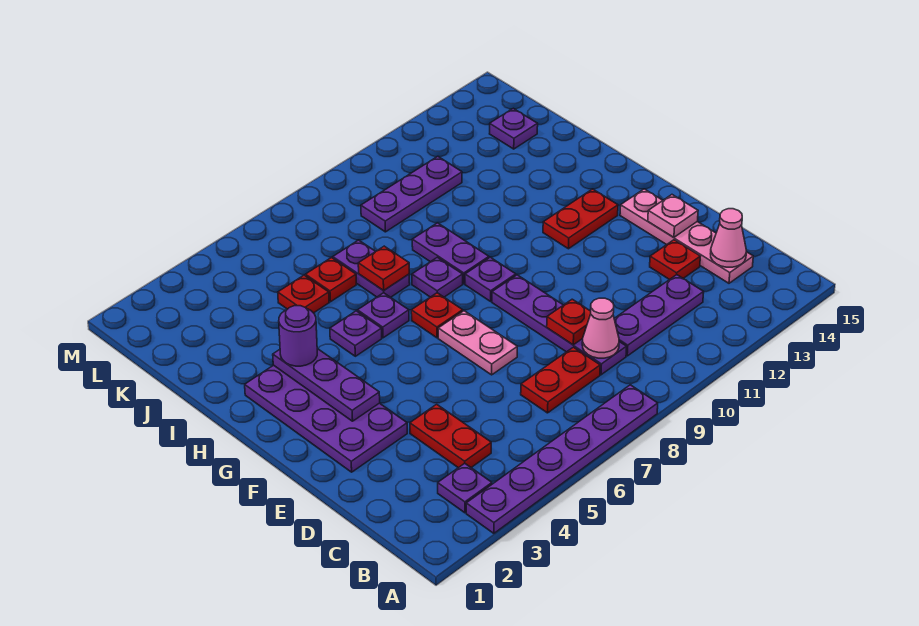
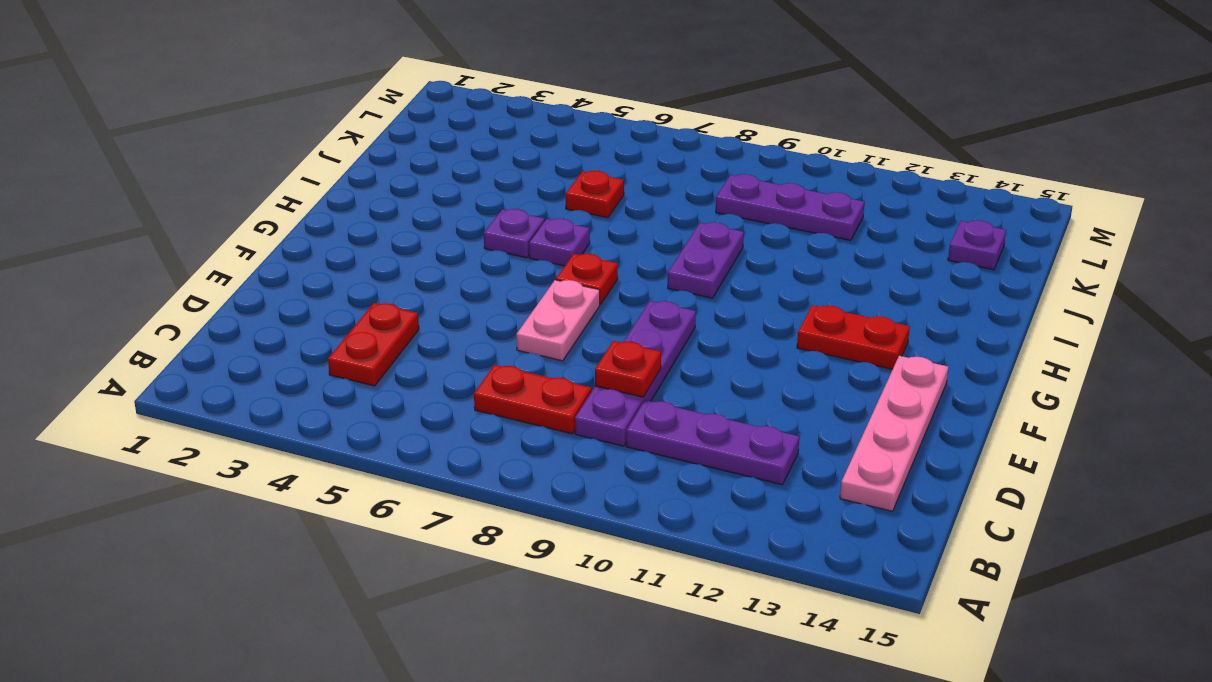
none -> purple plate A3:A8 level 1
none -> purple plate B3 level 1
none -> red plate D13 level 1

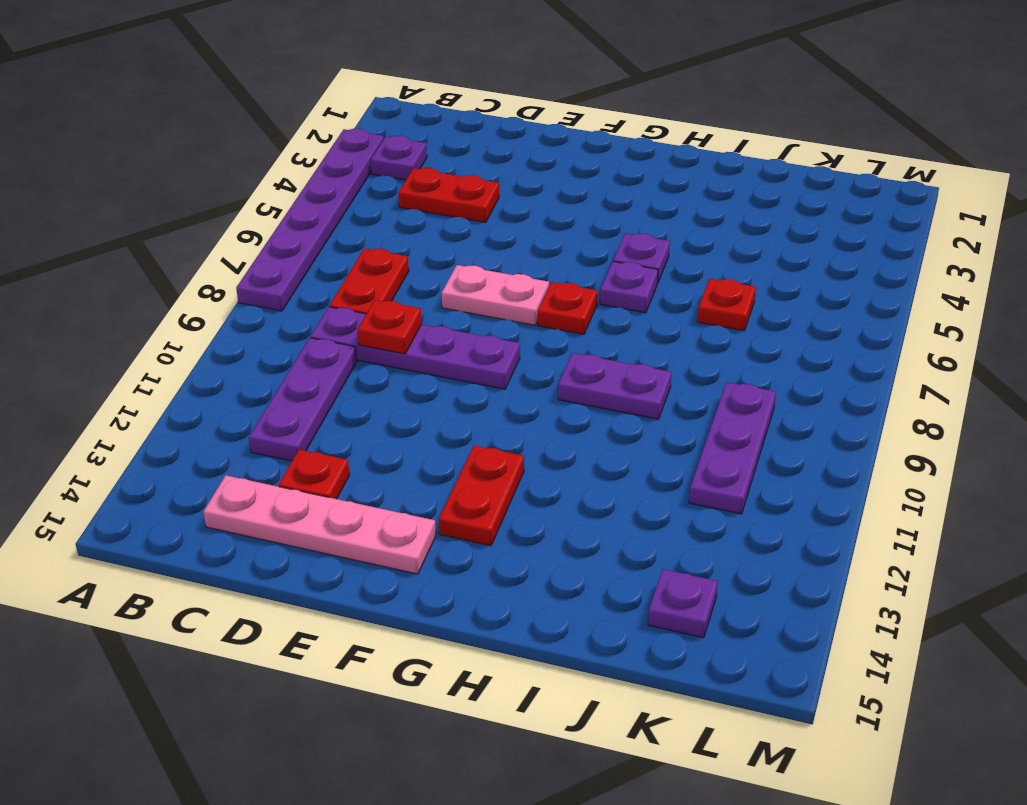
none -> purple plate E2:H3 level 1
none -> purple plate G9 level 1
none -> purple plate H8 level 1

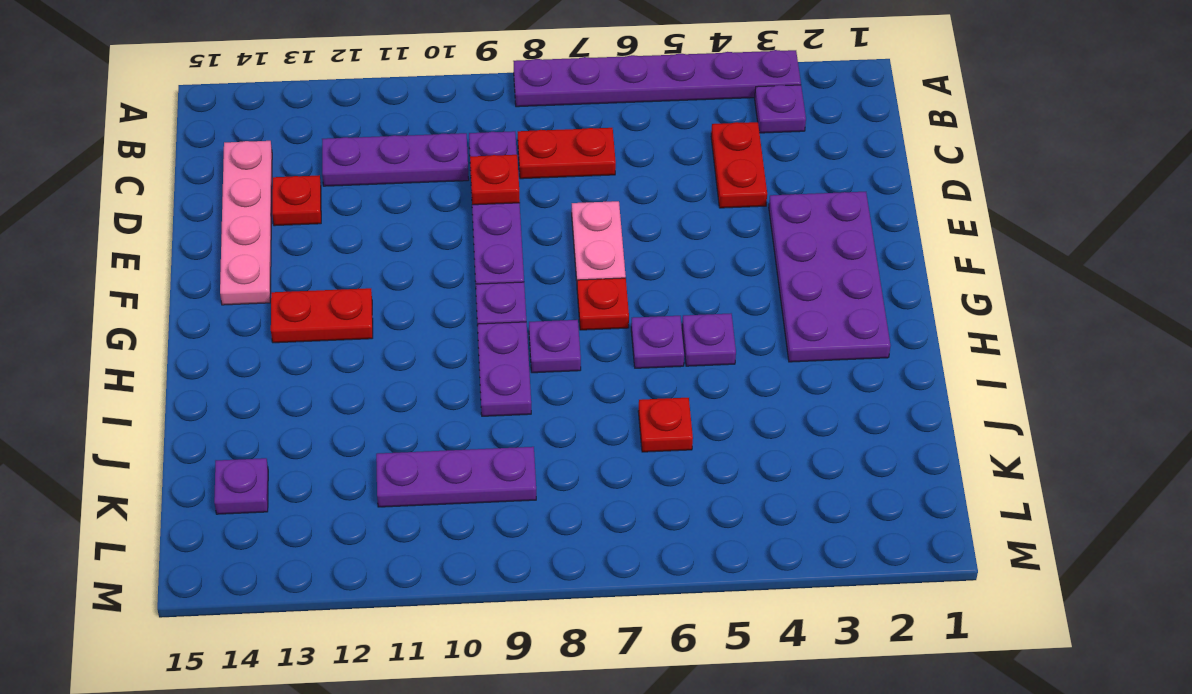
none -> purple plate I7:J7 level 1
none -> red plate J5 level 1
none -> pink cone C9 level 2

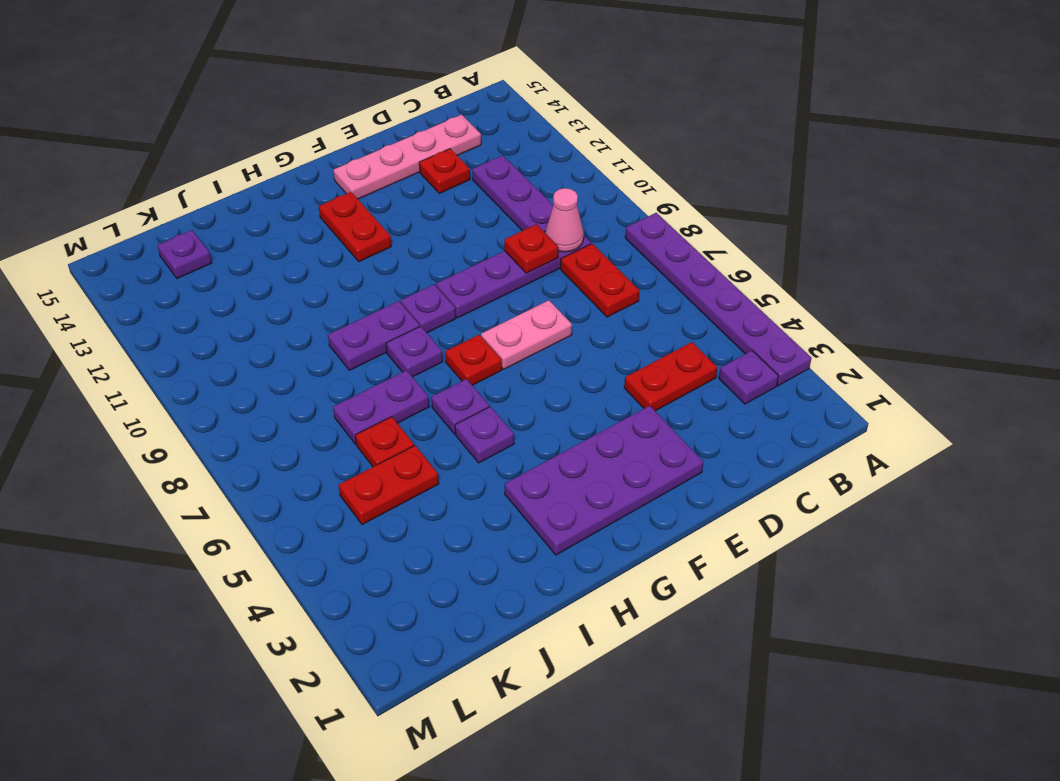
red plate J5:K5 level 1 -> red plate J5 level 1
none -> purple plate K9:K11 level 1
none -> pink cone C14 level 2
none -> pink plate E14 level 2

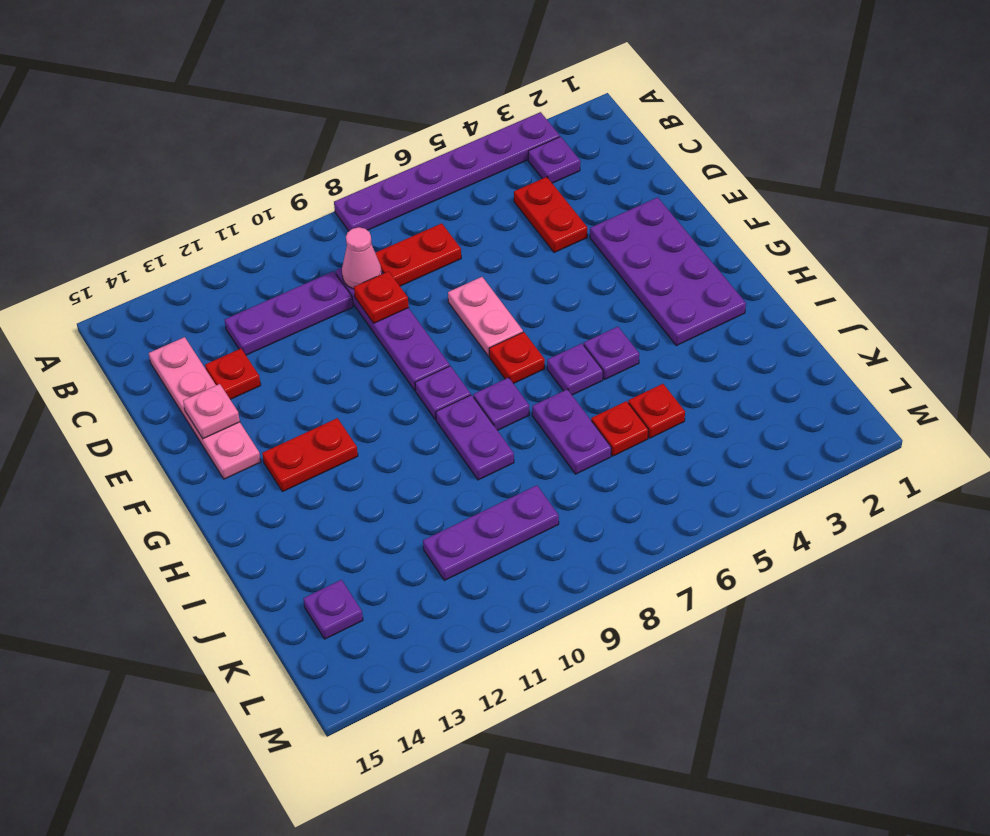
none -> pink cone C14 level 2
none -> purple plate F3:H3 level 2
none -> red plate I7 level 2

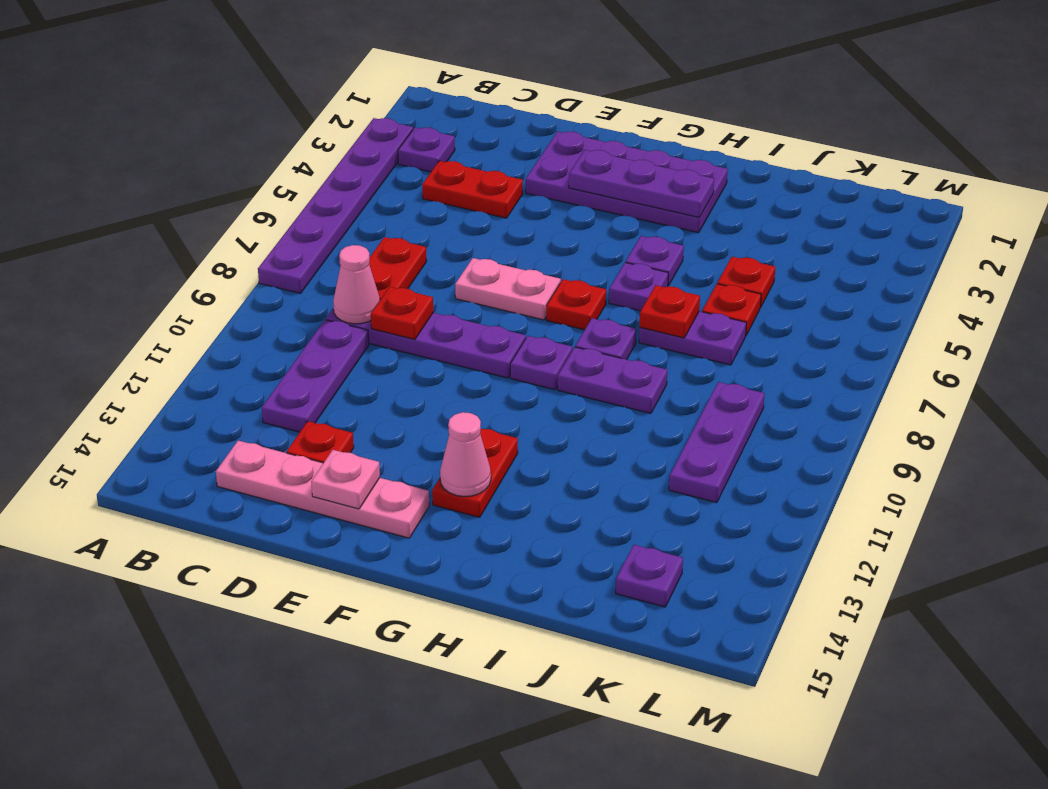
pink cone G13 level 2 -> pink cone C14 level 2
none -> purple round brick H3 level 3

